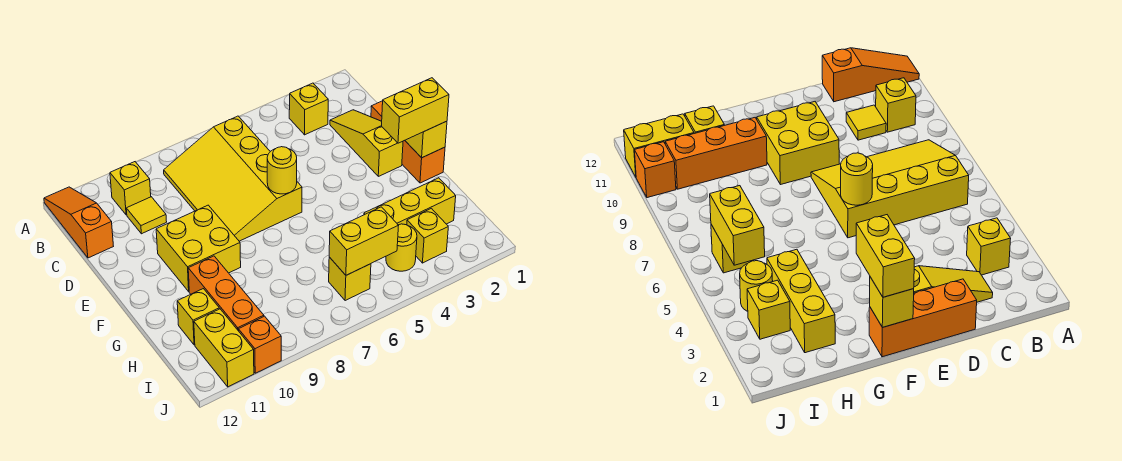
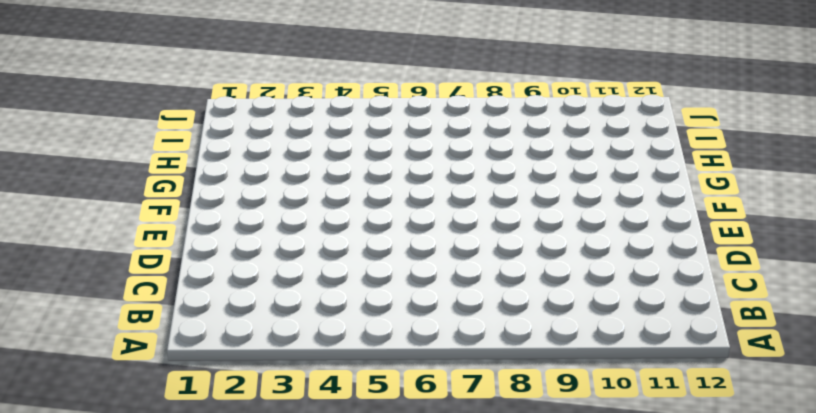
none -> orange slope A12:C12 level 1 top C
none -> yellow brick B3 level 1
none -> yellow slope B6:E8 level 1 top 6

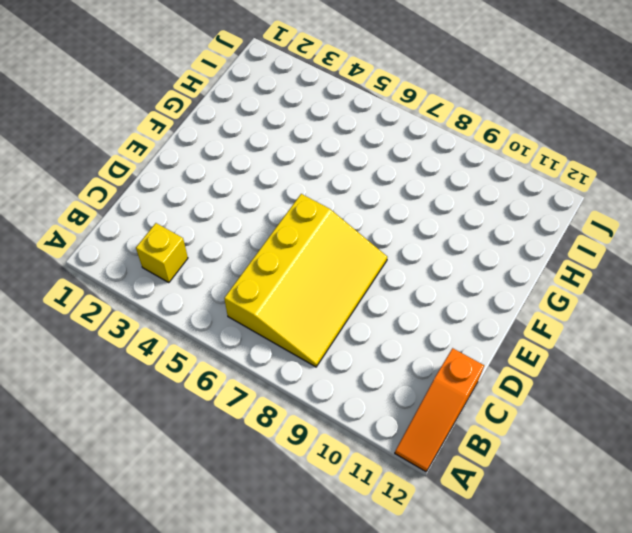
none -> yellow brick B10 level 1
none -> yellow slope C2:E2 level 1 top E
none -> yellow tile C10 level 1

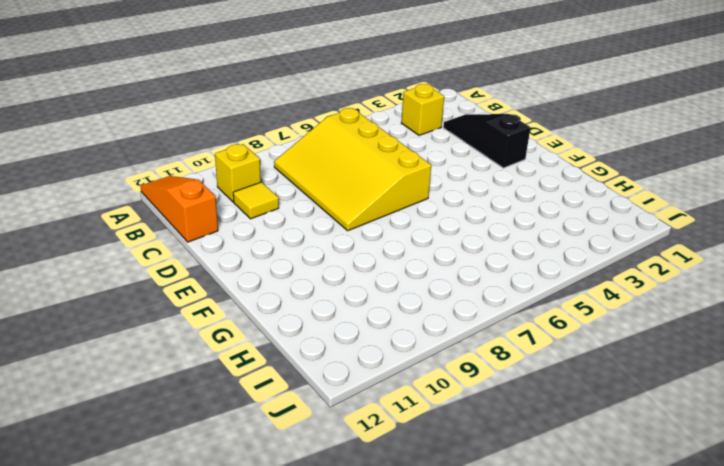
black slope C2:E2 level 1 top E -> yellow slope C2:E2 level 1 top E
none -> orange brick D1:F1 level 1
none -> yellow brick E9:F10 level 1
none -> orange brick G10:I10 level 1

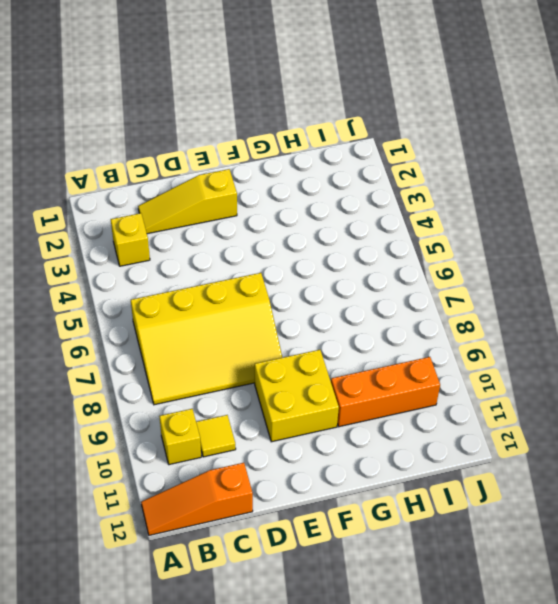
none -> orange brick D1:F1 level 1
none -> yellow brick H2:H4 level 1
none -> yellow brick H11 level 1

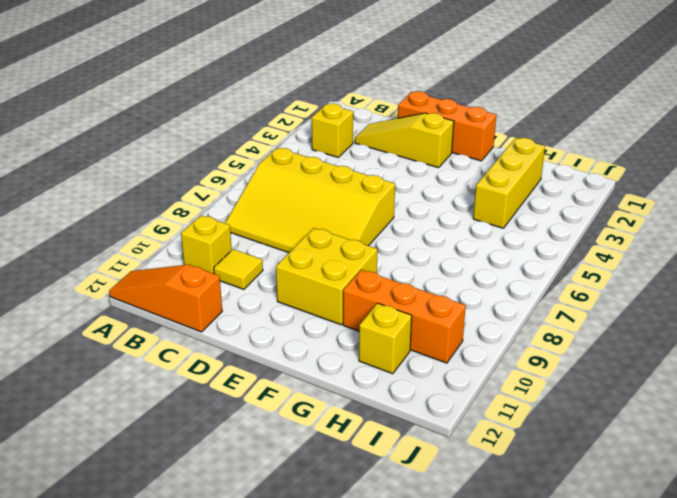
none -> yellow brick I3 level 1
none -> yellow round brick I4 level 1
none -> yellow brick I6 level 1

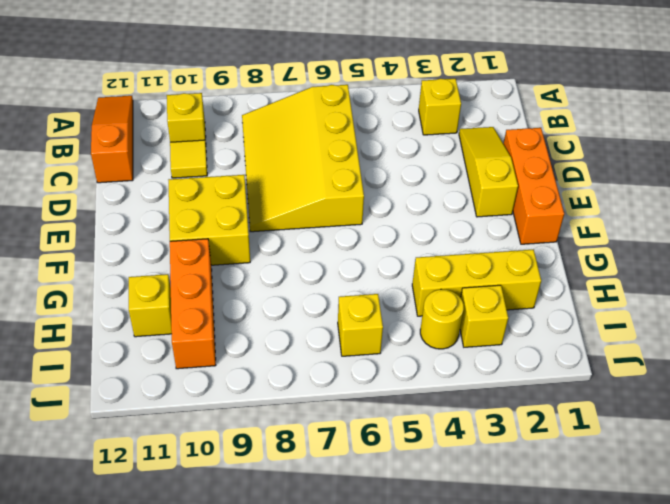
none -> yellow brick I11:J11 level 1
none -> orange brick J10 level 1
none -> yellow round brick E6 level 2

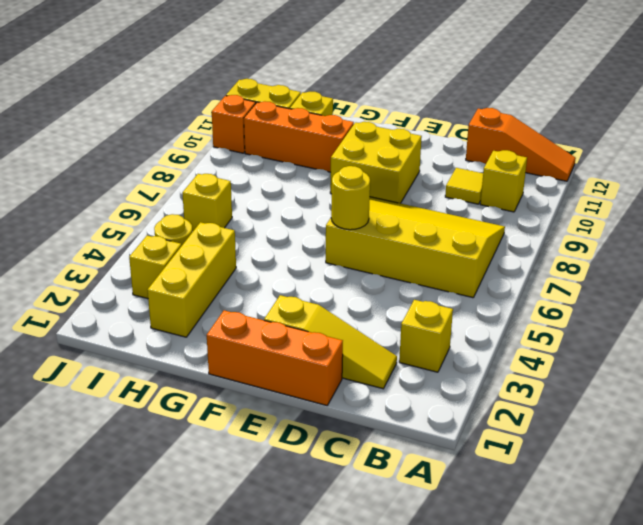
none -> yellow brick F1 level 2
none -> yellow brick I5:I6 level 2
none -> yellow brick F1:F2 level 3

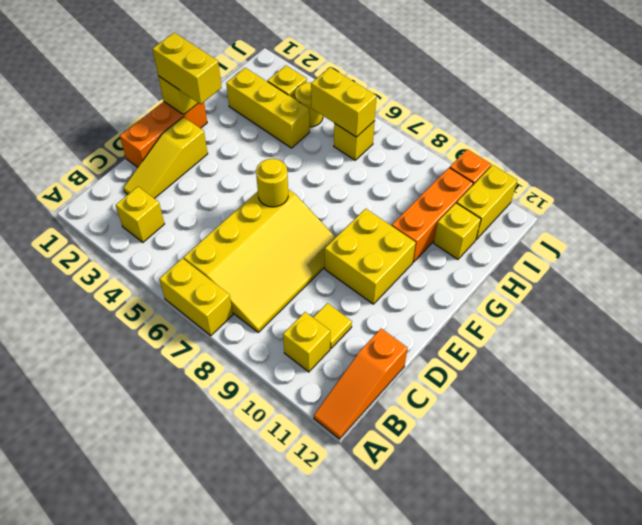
yellow brick A6:A7 level 1 -> none

